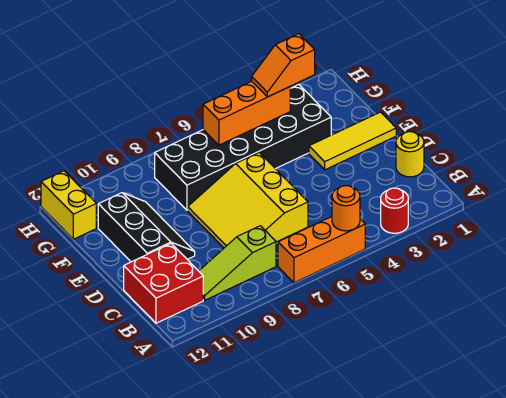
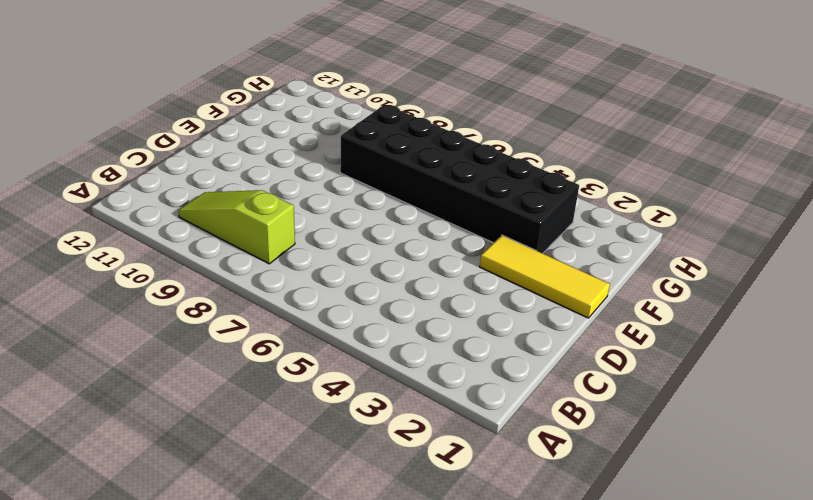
none -> red round brick A3 level 1
none -> orange brick A5:A7 level 1
none -> red brick B11:C12 level 1

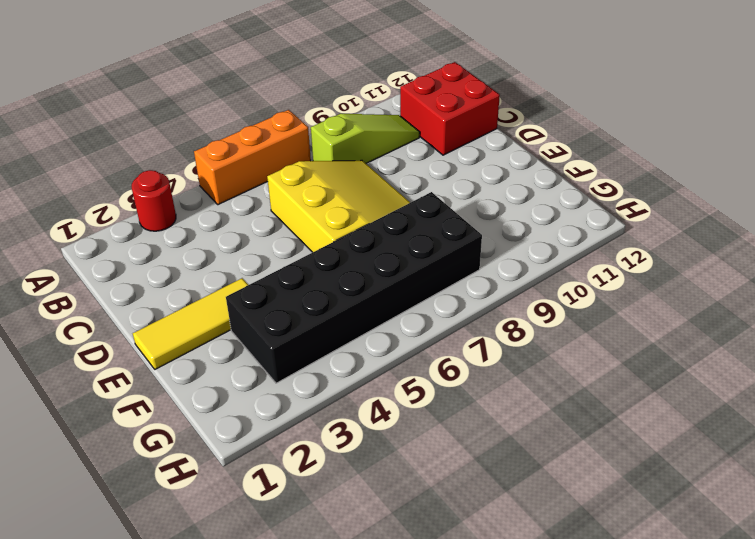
none -> yellow round brick C1 level 1
none -> black slope D10:F11 level 1 top 11
none -> yellow brick G12:H12 level 1

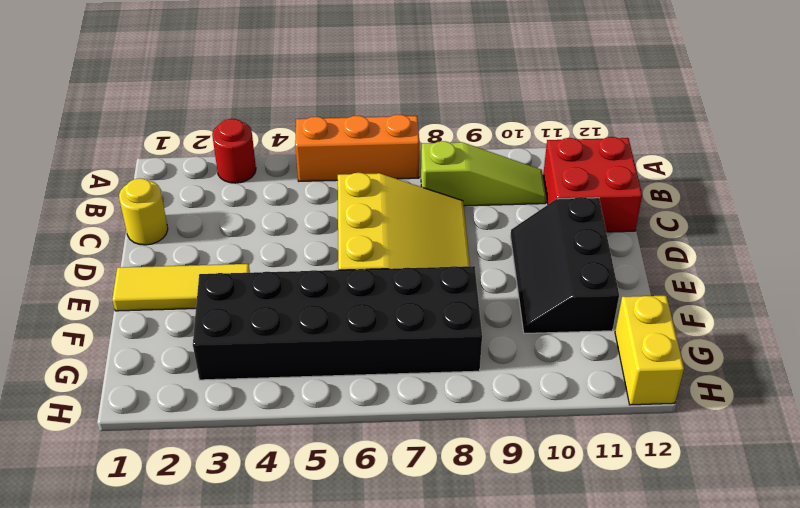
none -> orange round brick A5 level 2
none -> orange brick G4:G6 level 2
none -> orange slope G3:G4 level 3 top 3

